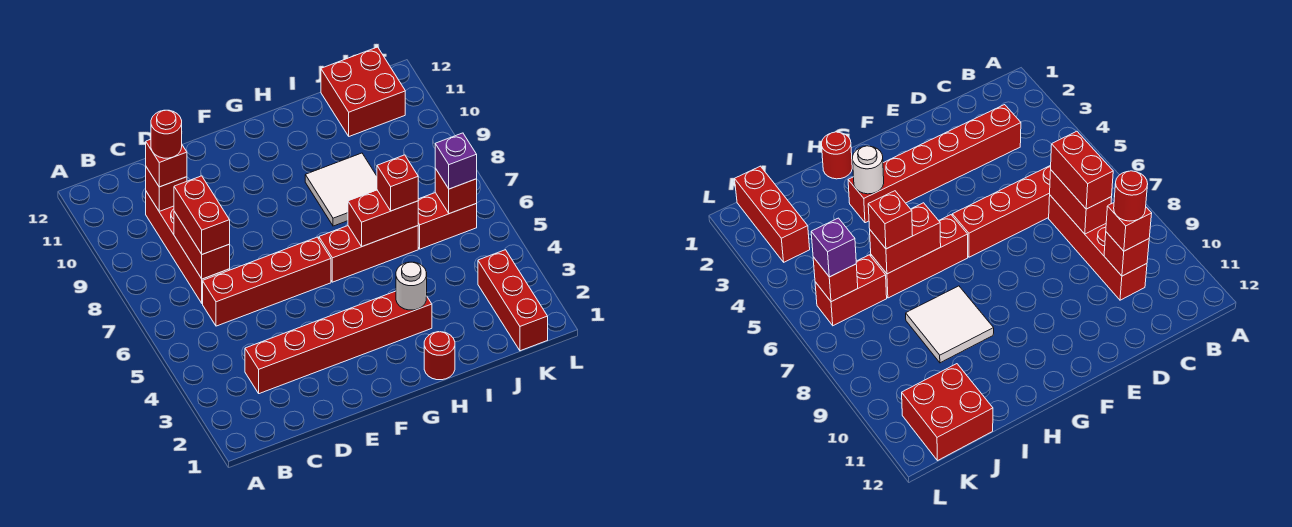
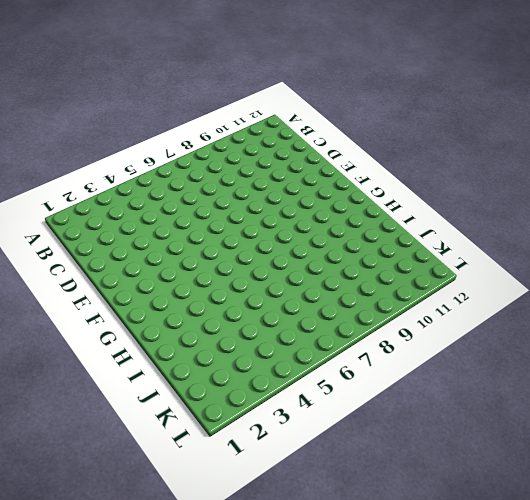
none -> red brick C3:H3 level 1
none -> red brick C6:F6 level 1
none -> red brick C7:C10 level 1

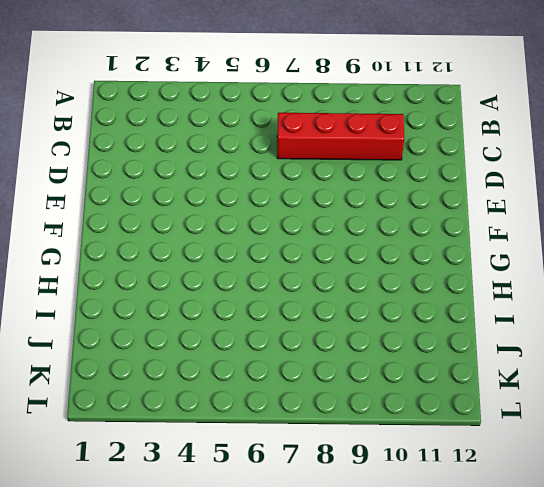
none -> red brick C3:H3 level 1
none -> red brick C6:F6 level 1
none -> red brick G6:I6 level 1

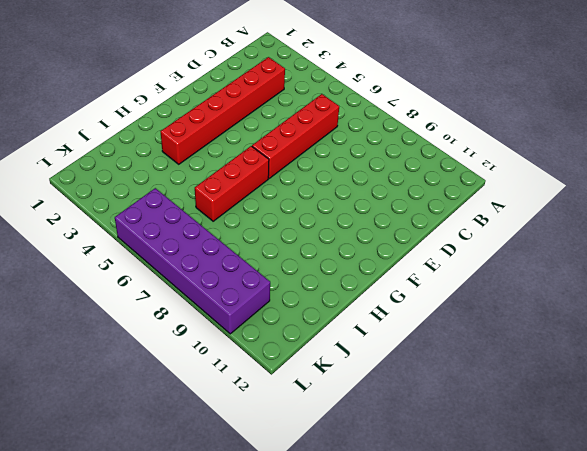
purple brick K5:L10 level 1 -> red brick J6:K6 level 1
none -> red brick C7:C10 level 1
none -> red round brick H1 level 1
none -> white tile H8:I9 level 1

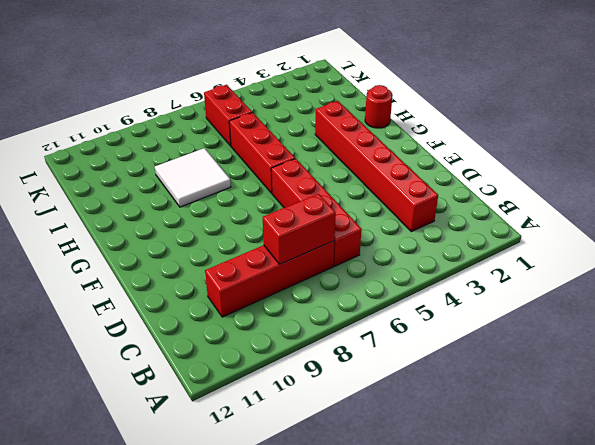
none -> red brick J11:K12 level 1
none -> red brick K1:K3 level 1
none -> red brick C10 level 2

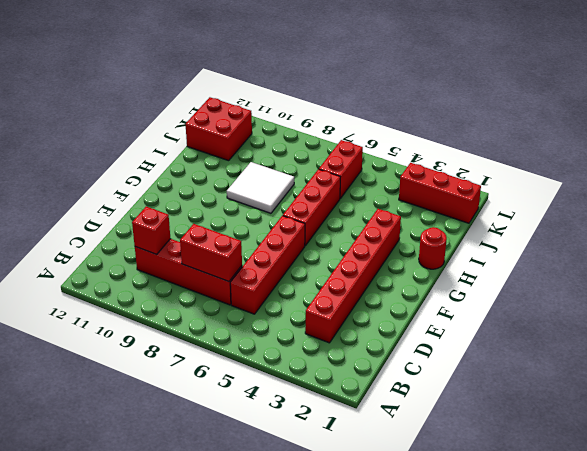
none -> white round brick H3 level 2
none -> red brick H6:I6 level 2
none -> red brick K6 level 2

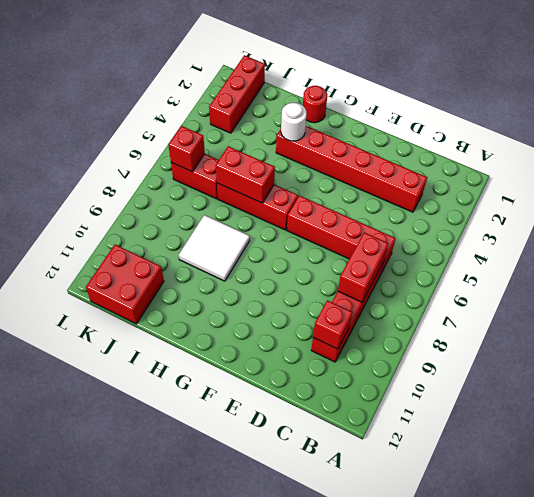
none -> red brick C7:C8 level 3
none -> red brick C10 level 3
none -> red brick I6 level 3

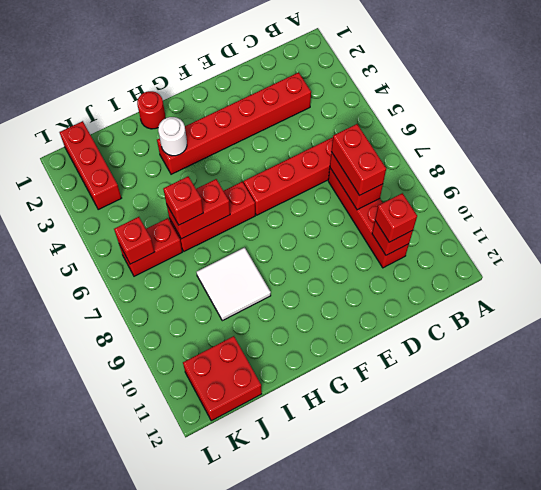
none -> purple brick K6 level 3
none -> red round brick C10 level 4

